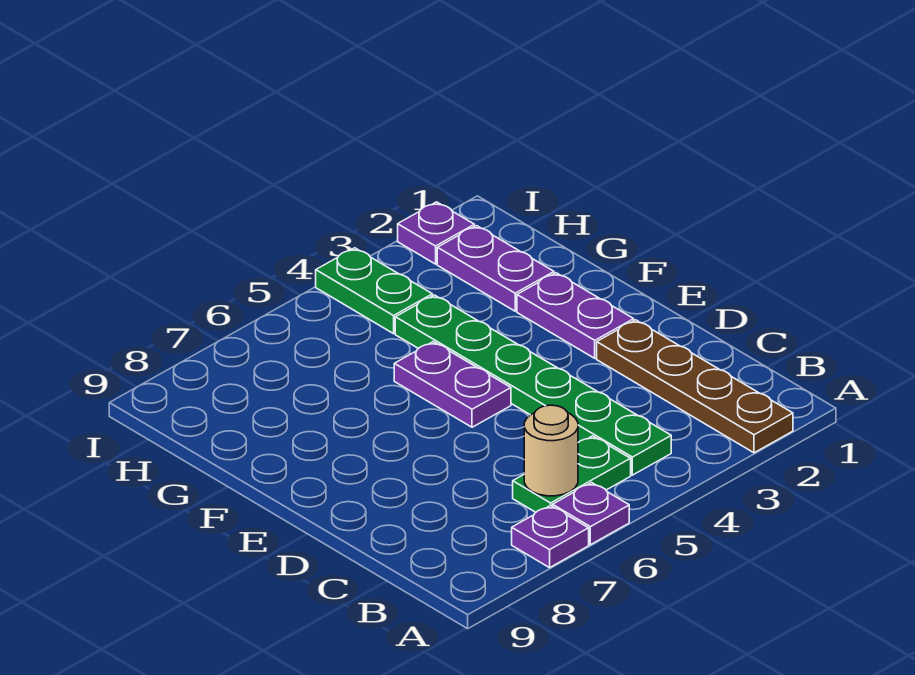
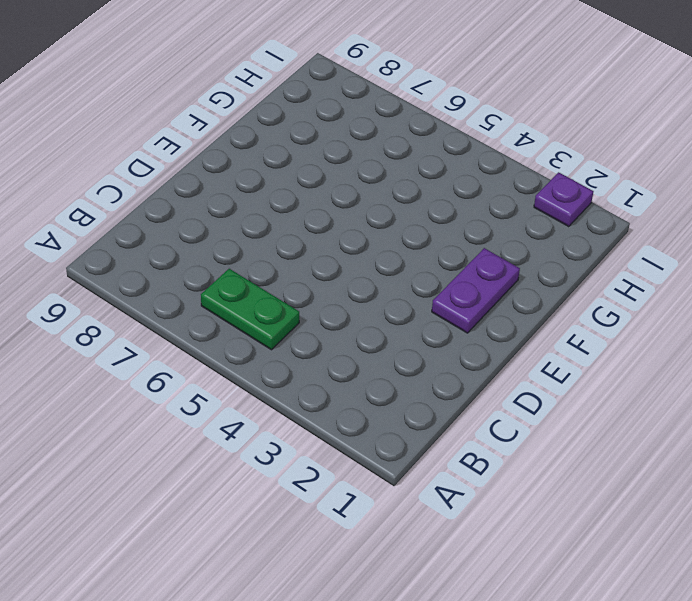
none -> brown plate A2:D2 level 1
none -> purple plate A6 level 1

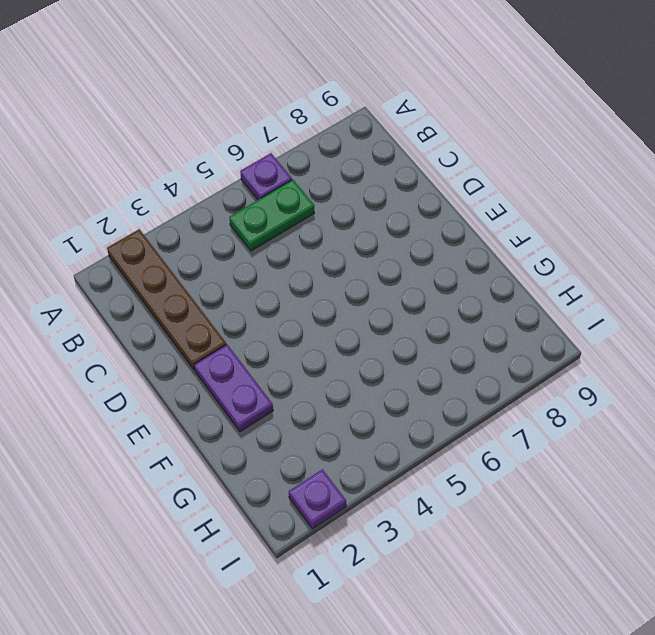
none -> purple plate A7 level 1
none -> green plate B4:G4 level 1

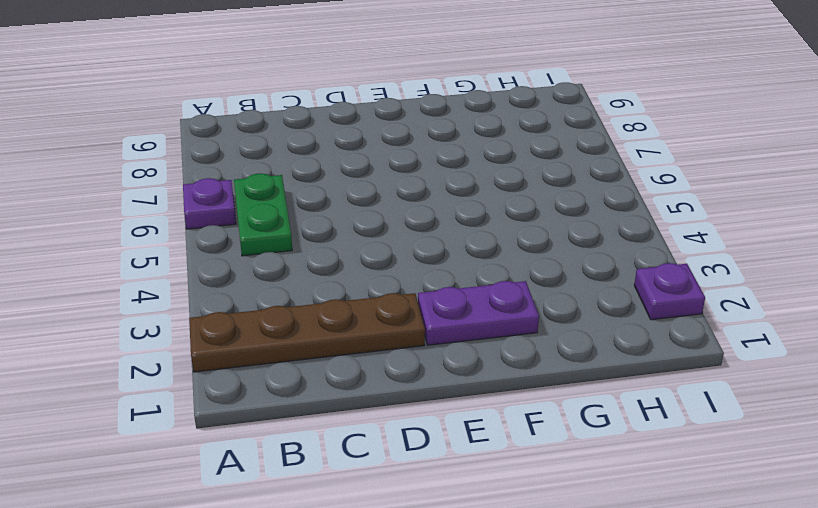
none -> purple plate A7 level 1
none -> green plate B4:G4 level 1

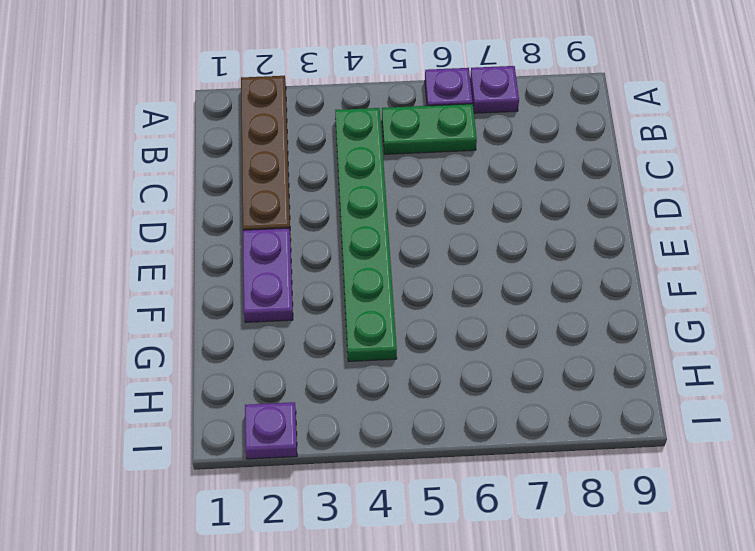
none -> purple plate E5:F5 level 1
none -> purple plate G2:H2 level 1

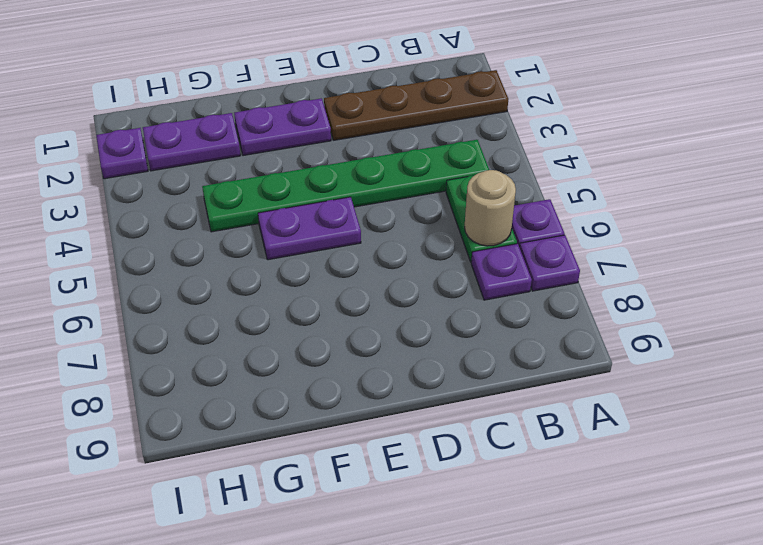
purple plate B7 level 1 -> none
none -> green plate H4:I4 level 1

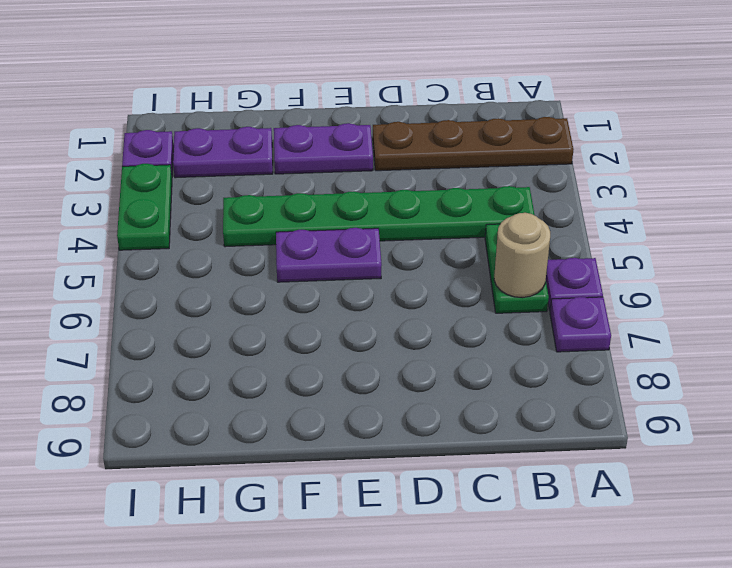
green plate I3:I4 level 1 -> green plate H4:I4 level 1

